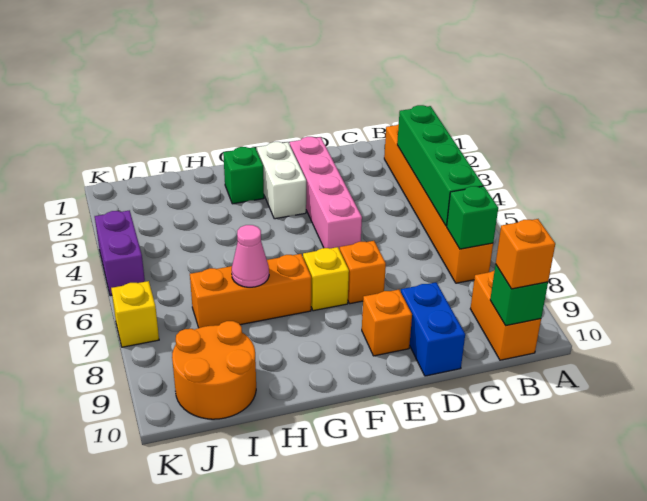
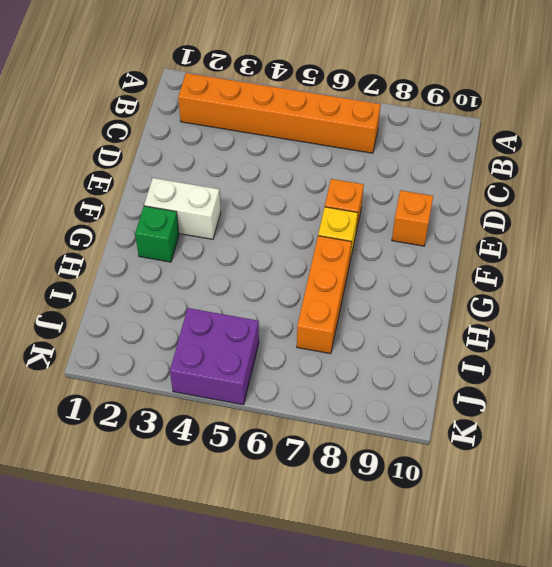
purple brick J4:K5 level 1 -> purple brick K4:K5 level 1
none -> orange brick B9:B10 level 1
none -> blue brick D9:D10 level 1
none -> pink brick E2:E5 level 1

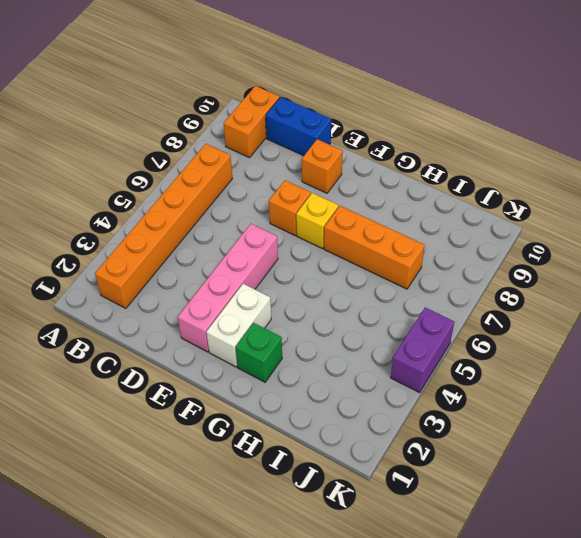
blue brick C10:D10 level 1 -> blue brick D9:D10 level 1
none -> orange round brick I9:J10 level 1
none -> yellow brick K7 level 1
none -> green brick B3:B6 level 2

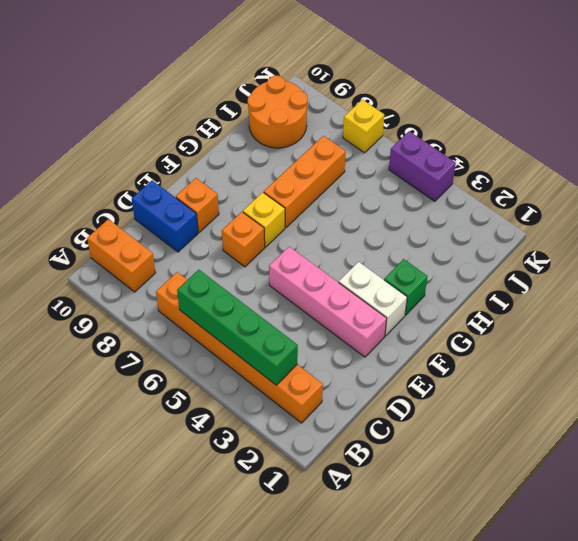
none -> green brick B7 level 2
none -> green brick B10 level 2
none -> pink cone H7 level 2

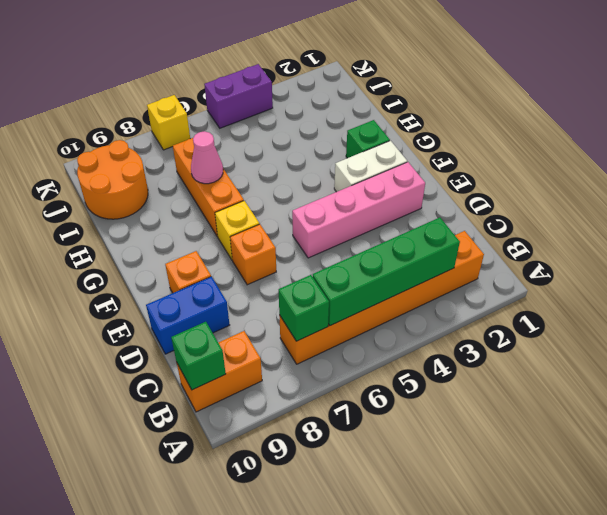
none -> orange brick B10 level 3

